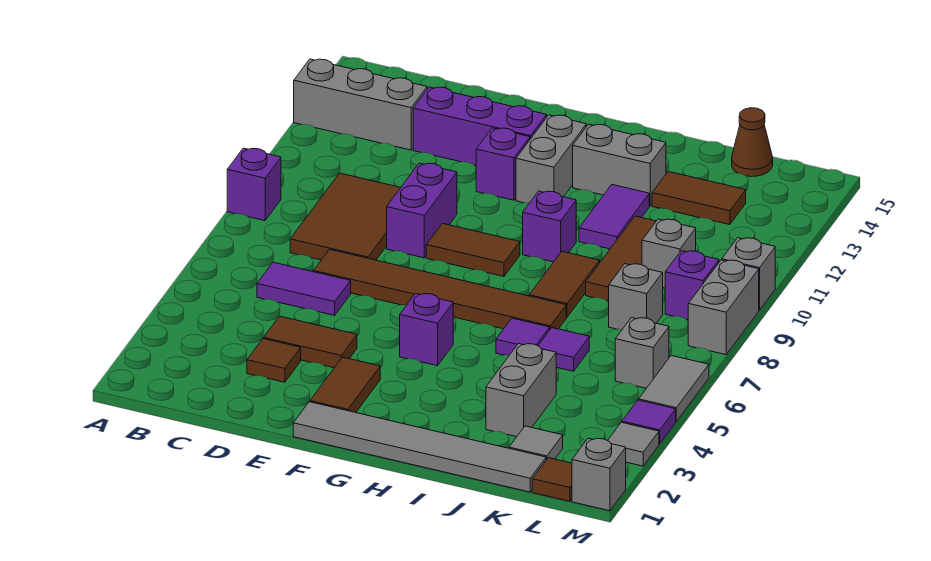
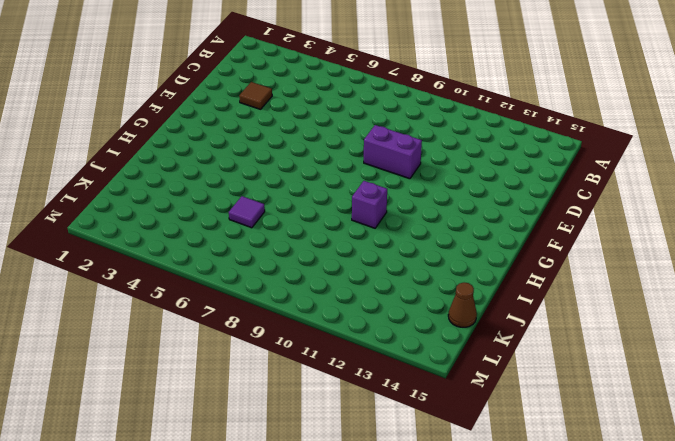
none -> purple brick A9 level 1
none -> grey brick A13:C13 level 1
none -> purple tile C6:D6 level 1
none -> brown tile C8:D10 level 1

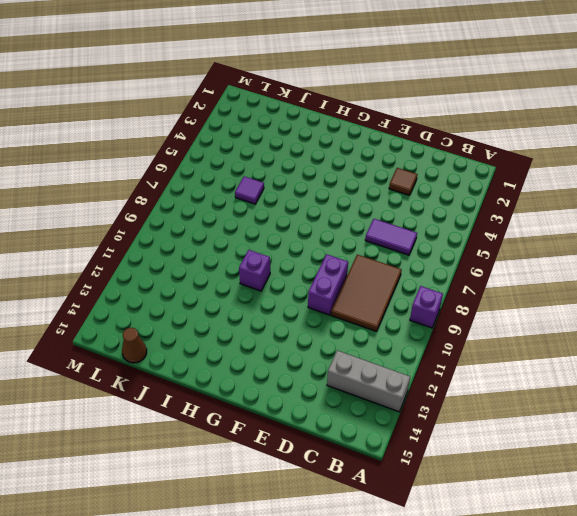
none -> brown tile D4:E4 level 1
none -> brown tile D7:I7 level 1
none -> purple brick D13:F13 level 1
none -> grey tile F1:K1 level 1

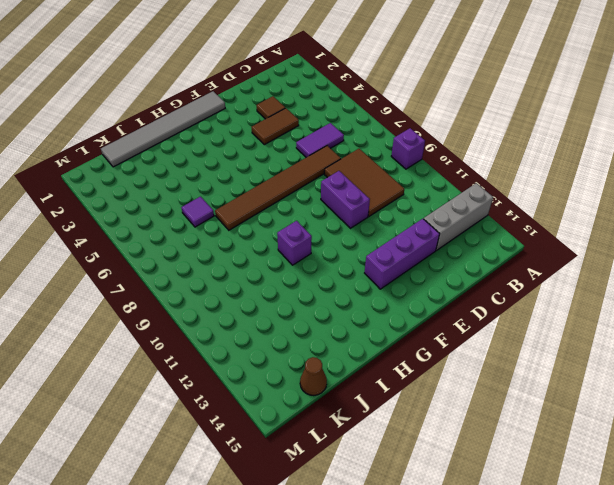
none -> brown tile F2:F3 level 1
none -> brown tile F9:G9 level 1
none -> purple brick F12 level 1
none -> purple brick G5 level 1

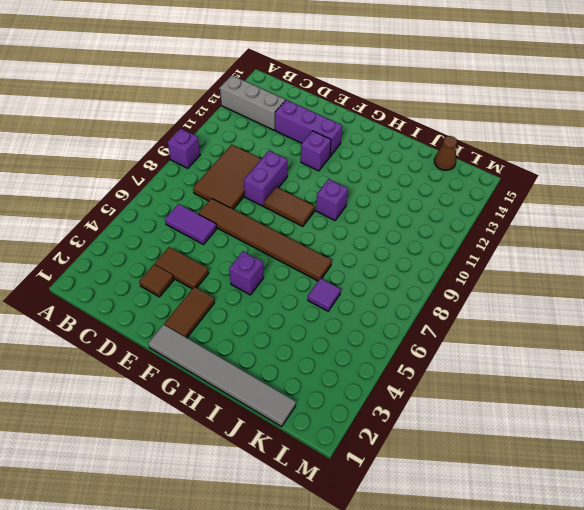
none -> grey brick G12:G13 level 1
none -> grey brick H13:I13 level 1
none -> purple tile I6 level 1
none -> brown tile I8:I9 level 1

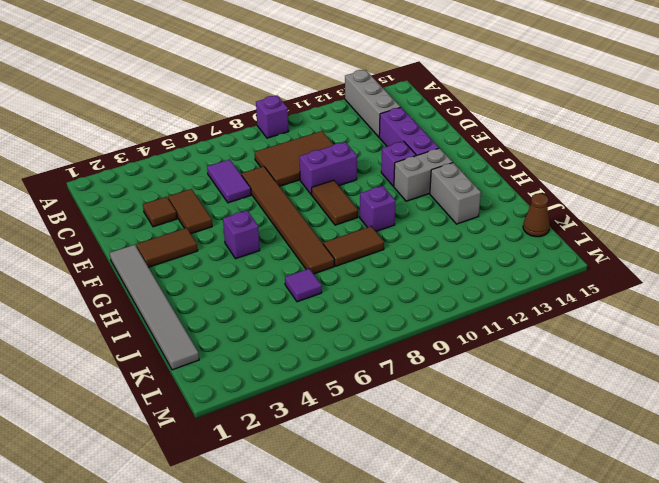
none -> purple tile I6 level 1
none -> purple tile I11:I12 level 1
none -> grey brick J3:J4 level 1
none -> brown tile J9:J11 level 1

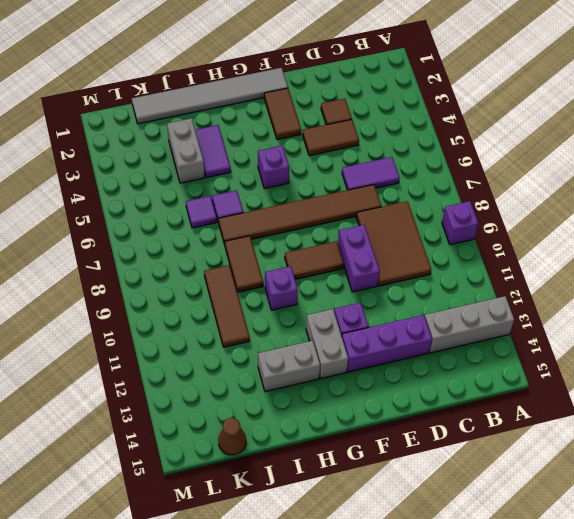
purple tile I3:I4 level 1 -> purple tile I11:I12 level 1
none -> brown tile J13:K13 level 1
none -> grey tile K2 level 1
none -> grey brick K8 level 1
none -> grey brick K10 level 1

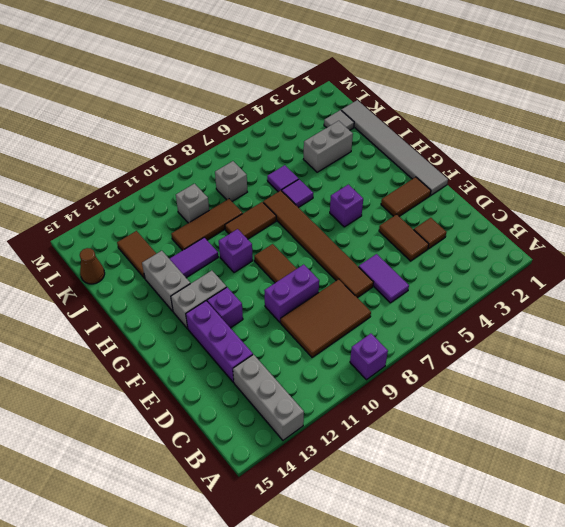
none -> brown tile L1 level 1
none -> grey brick L6 level 1
none -> purple brick L9 level 1
none -> grey brick M1 level 1

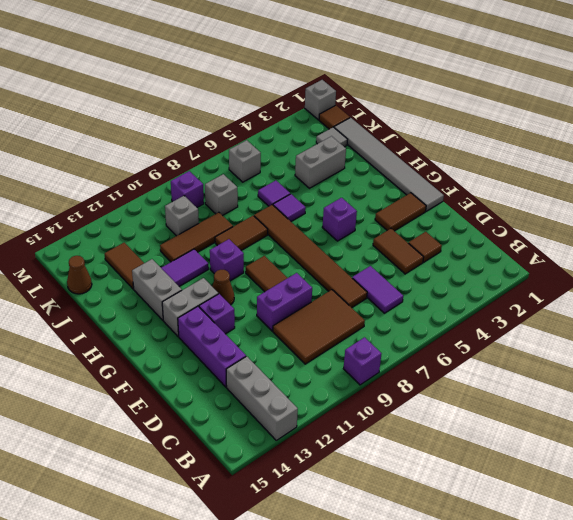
brown cone G11 level 1 -> none
none -> grey tile M3 level 1
none -> purple tile M4 level 1
none -> grey tile M5:M6 level 1
none -> grey brick M8:M9 level 1

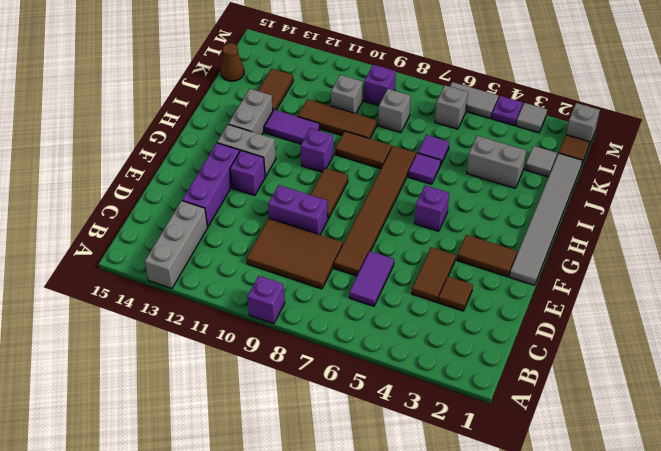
purple plate M4 level 1 -> purple tile M4 level 1
none -> grey brick M8:M9 level 1
none -> grey brick M10 level 1

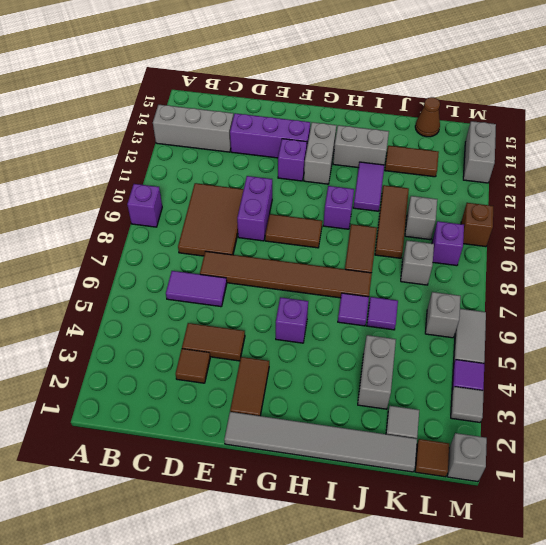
brown brick M10 level 1 -> grey brick M10 level 1
grey brick M13:M14 level 1 -> grey brick M8:M9 level 1

